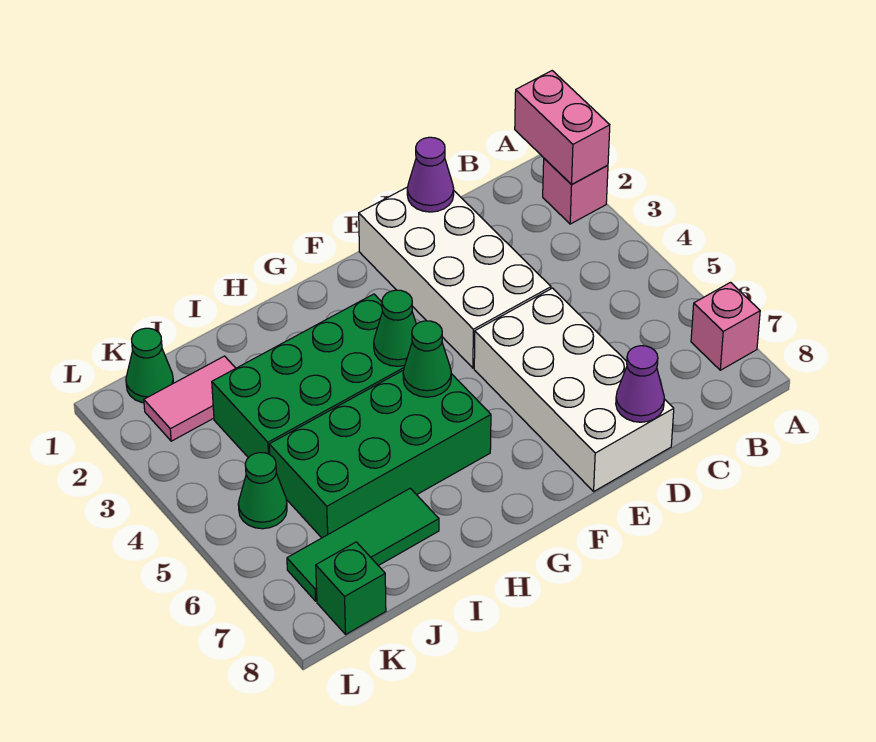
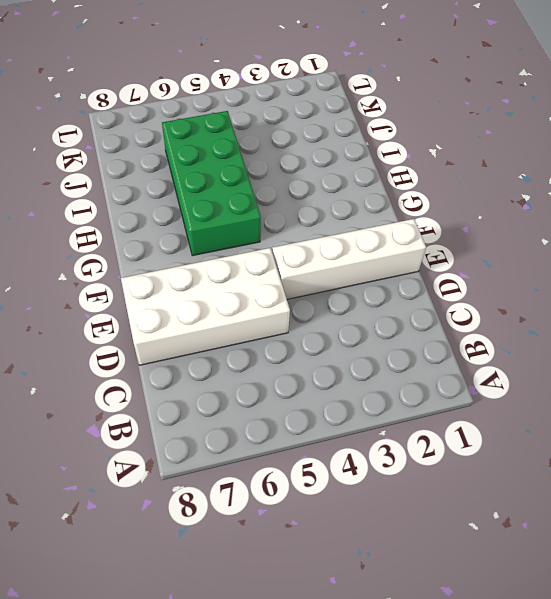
white brick E1:E4 level 1 -> white brick D1:E4 level 1
none -> pink brick A2 level 1
none -> pink brick A7 level 1
none -> green brick G3:J4 level 1

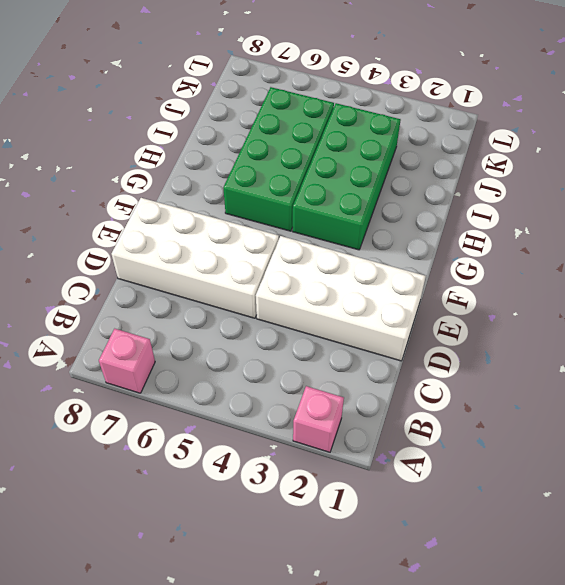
none -> green tile I7:K7 level 1
none -> pink tile J2:K2 level 1
none -> green cone K1 level 1

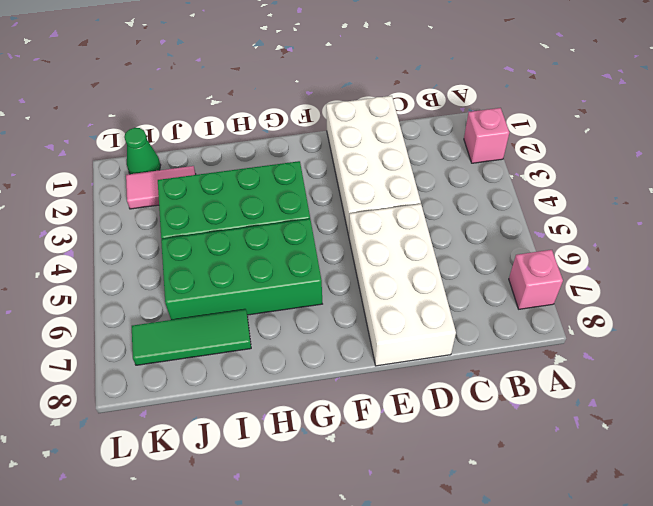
none -> green cone K5 level 1
none -> green brick K8 level 1
none -> pink brick A1:A2 level 2

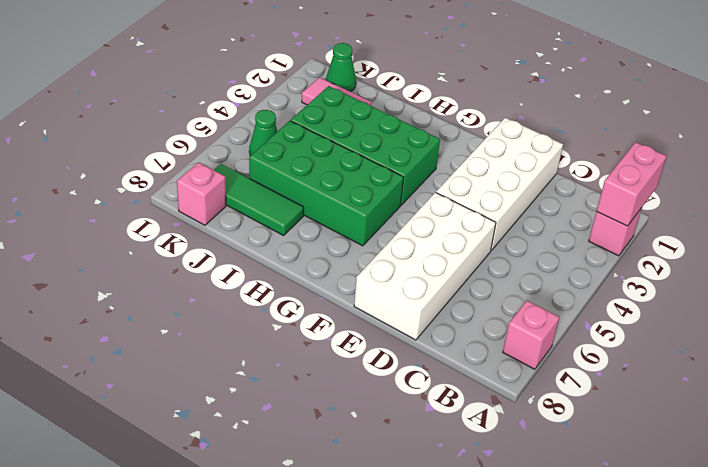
pink brick K8 level 1 -> green brick K8 level 1
none -> purple cone D1 level 2
none -> purple cone D8 level 2
none -> green cone G4 level 2

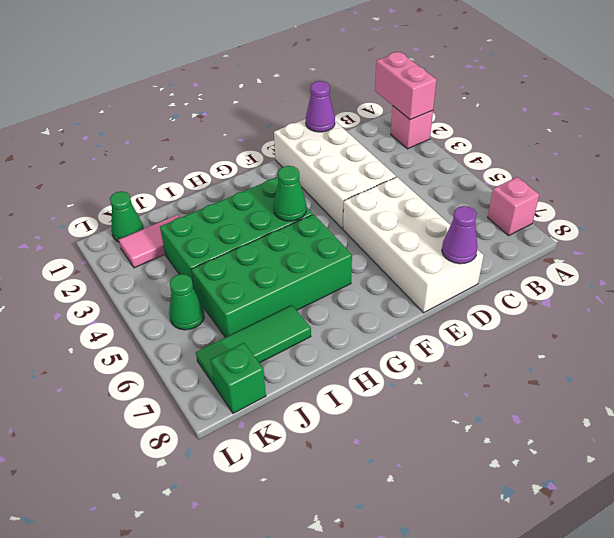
none -> green cone G5 level 2

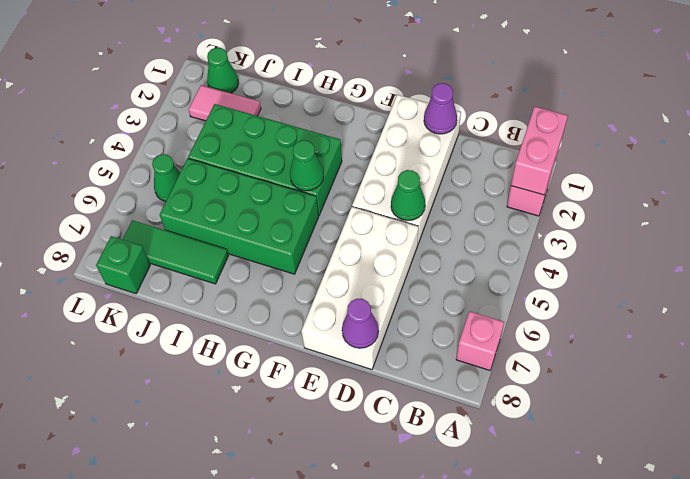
green cone D4 level 2 -> green cone G5 level 2

